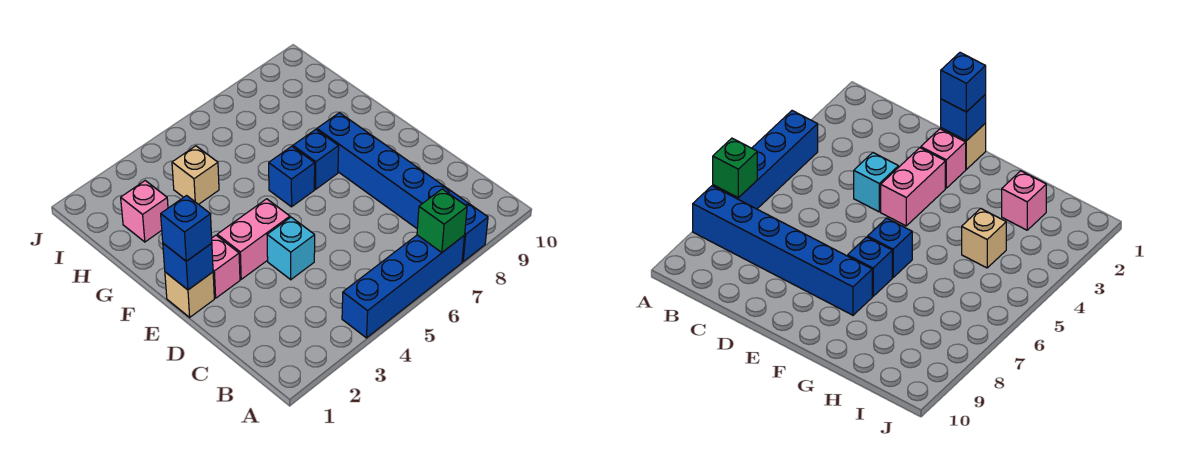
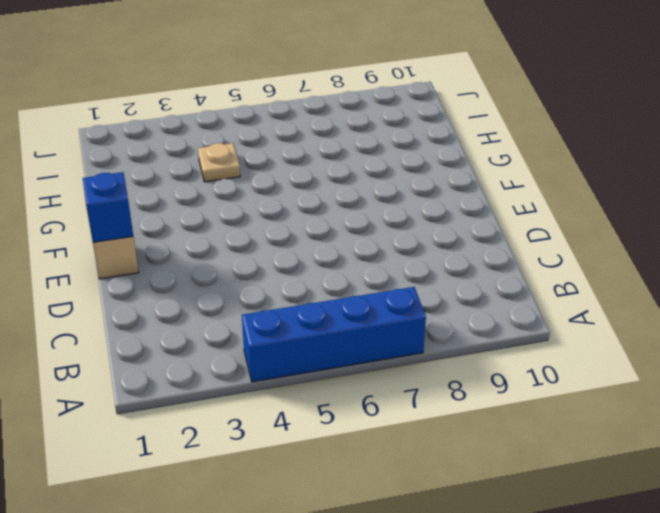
tan plate H4 level 1 -> tan brick H4 level 1
none -> blue brick A8:F8 level 1
none -> cyan brick D4 level 1
none -> pink brick E2 level 1

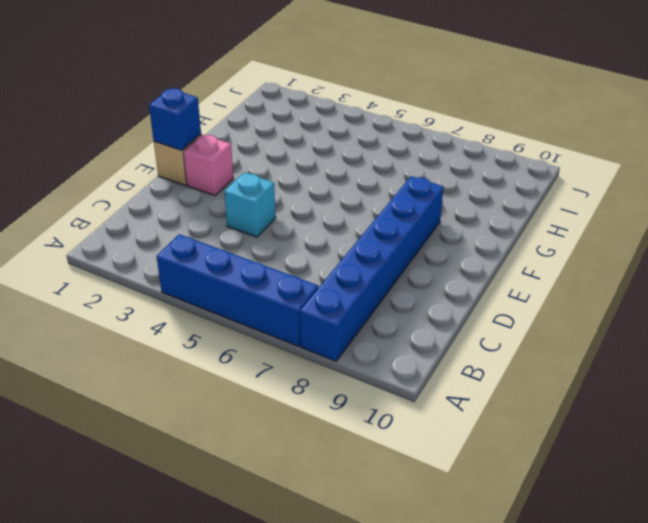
none -> pink brick E3:E4 level 1
none -> blue brick F6 level 1
none -> blue brick F7 level 1

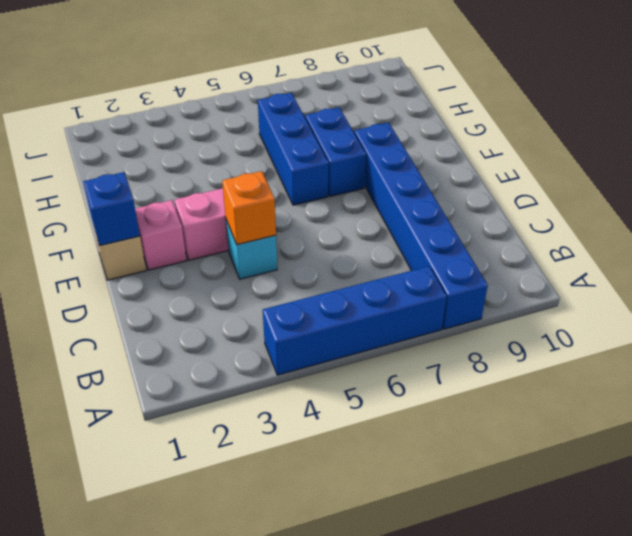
orange brick D4 level 2 -> none
blue brick F6:H6 level 1 -> blue brick F6 level 1
blue brick F7:G7 level 1 -> blue brick F7 level 1
none -> pink brick H2 level 1
none -> tan brick H4 level 1
none -> green brick A7 level 2

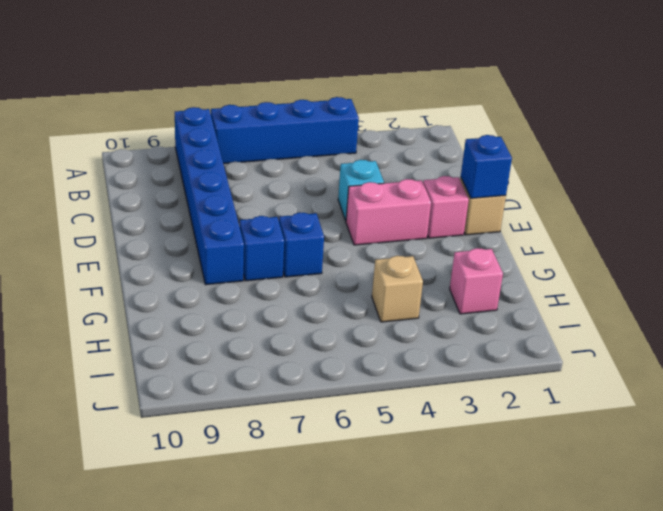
none -> green brick A7 level 2
none -> blue brick E1 level 3

